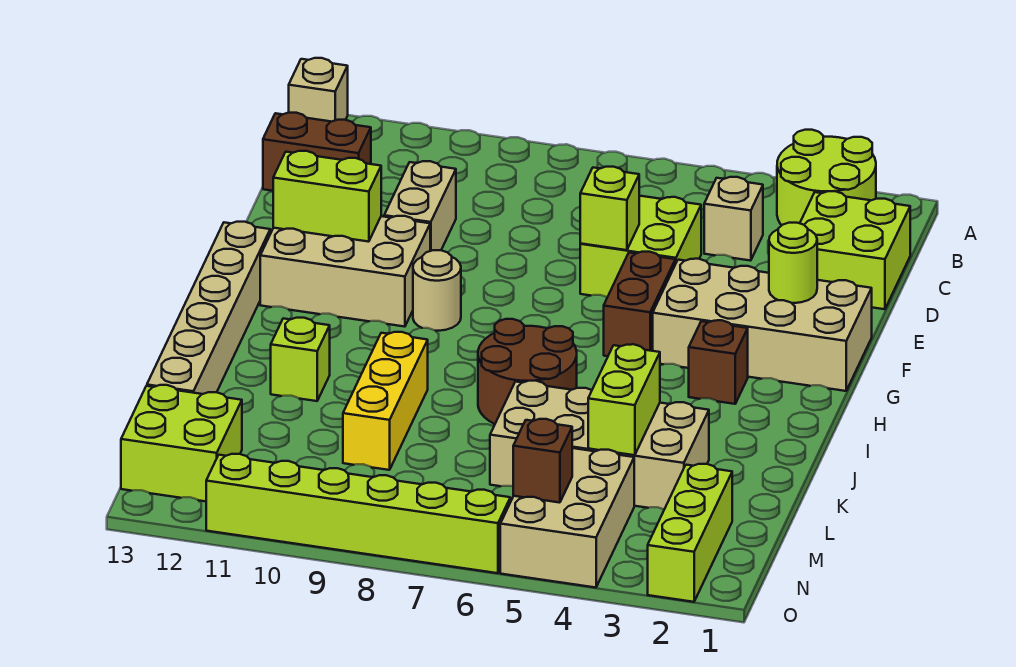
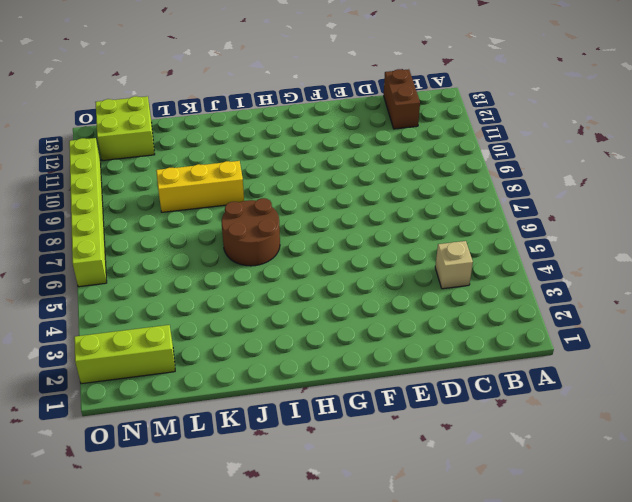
none -> lime round brick A2:B3 level 1
none -> tan brick A13 level 1
none -> lime brick C1:D2 level 1

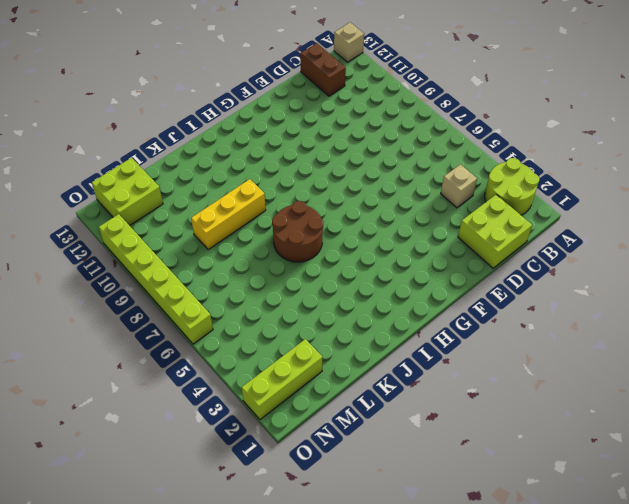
none -> lime brick D5:E6 level 1
none -> tan brick D10:E10 level 1
none -> tan brick F1:G4 level 1

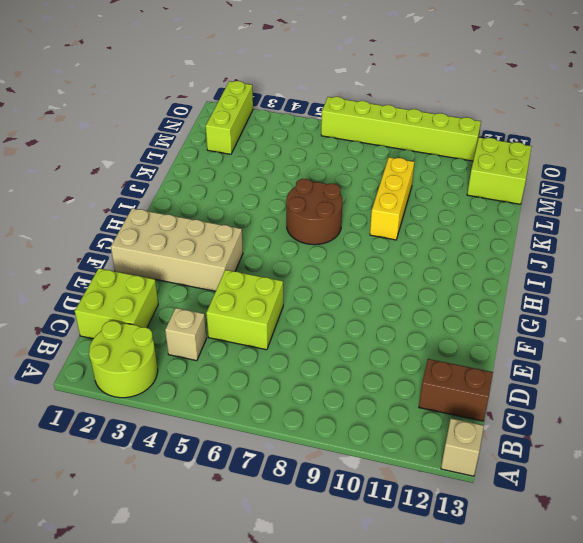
none -> tan brick D10:E10 level 1
none -> brown brick F5:G5 level 1
none -> tan brick F10:G12 level 1

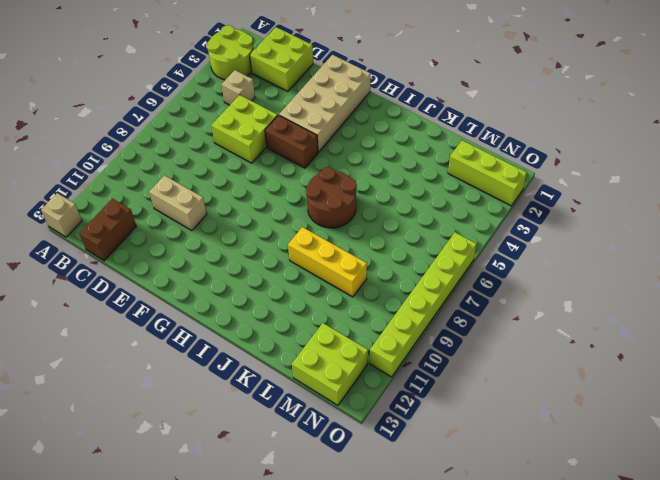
none -> tan brick F10:G12 level 1
none -> tan round brick G9 level 1
none -> tan brick G13:L13 level 1

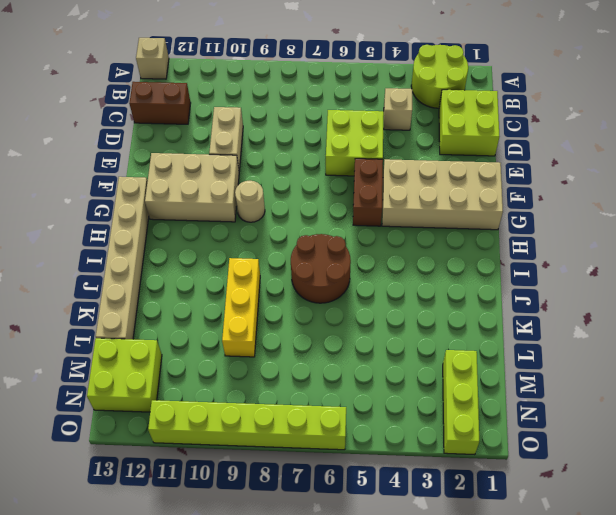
none -> brown brick H3 level 1
none -> lime brick J11 level 1
none -> tan brick K3:L6 level 1

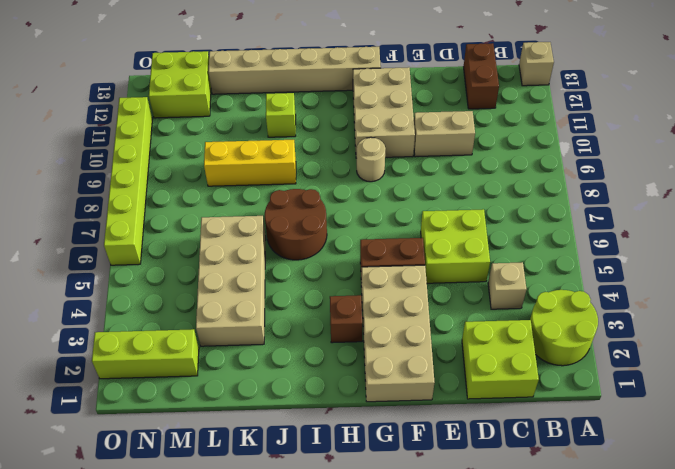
none -> tan brick M4:O5 level 1
none -> lime brick E6 level 2
none -> lime round brick F2 level 2

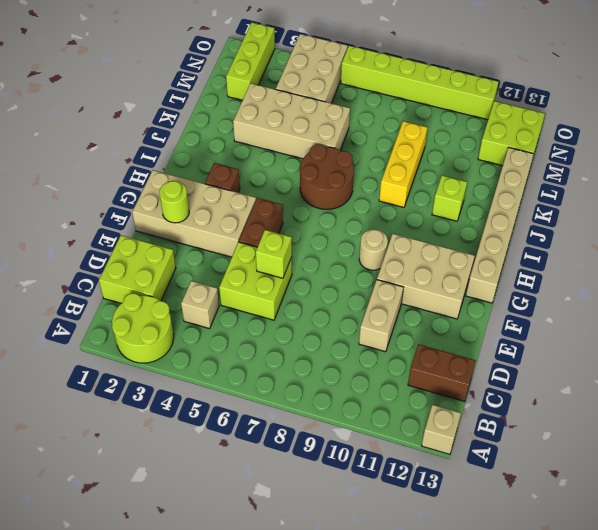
none -> lime brick F11:F12 level 2
none -> lime brick K4:L4 level 2
none -> brown brick N5 level 2

